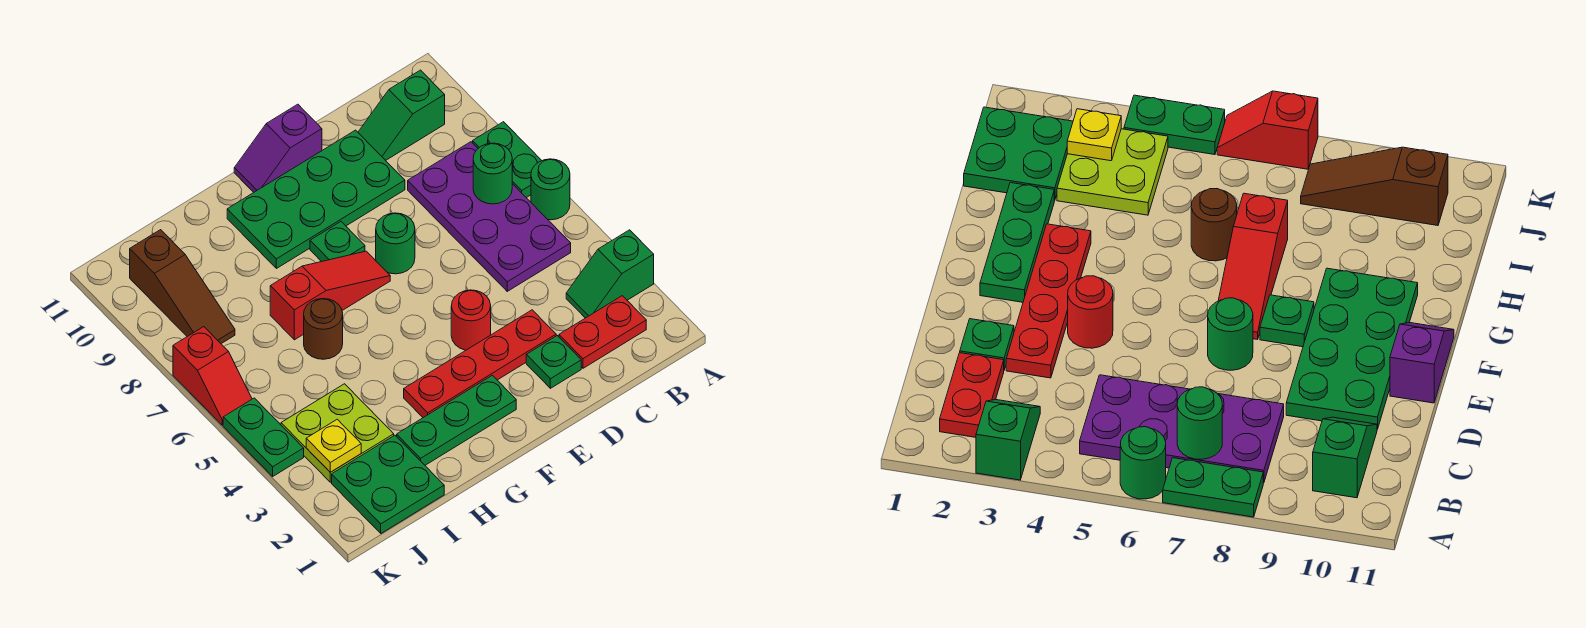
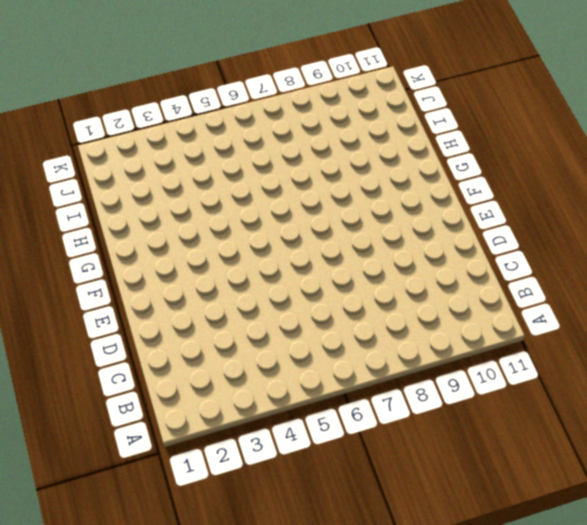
none -> green slope A3:B3 level 1 top A
none -> green round brick A6 level 1
none -> green plate A7:A8 level 1

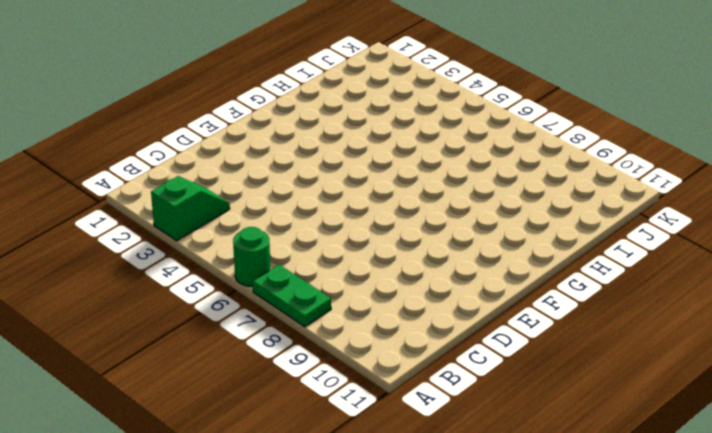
none -> red plate B2:C2 level 1
none -> purple plate B5:C8 level 1
none -> green slope B10:C10 level 1 top B

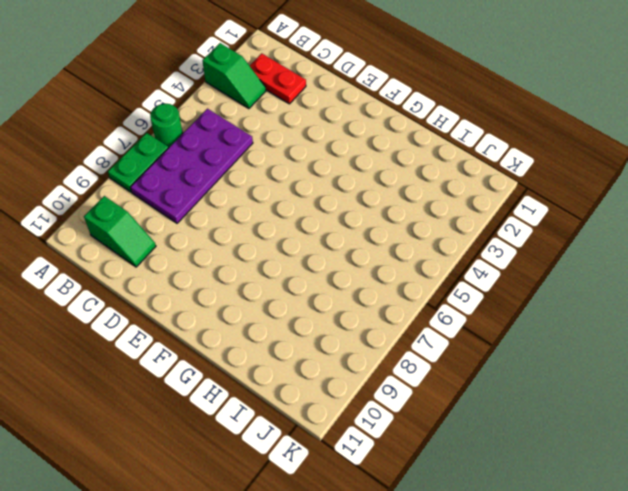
none -> green plate D2 level 1
none -> red plate D3:G3 level 1
none -> green plate D9:G10 level 1

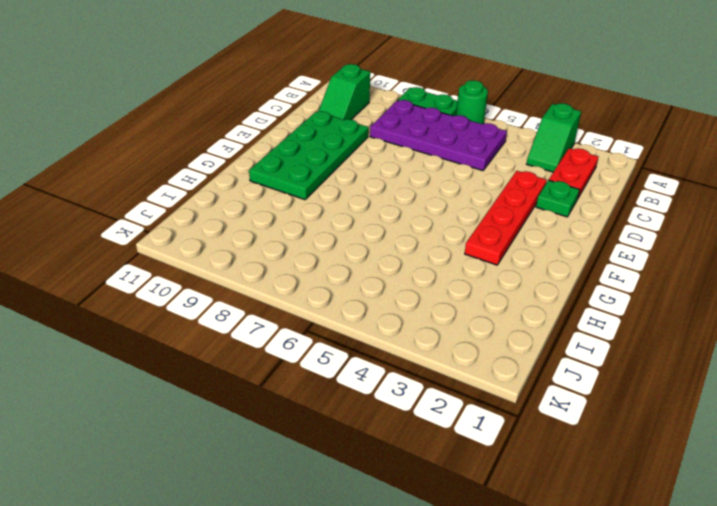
none -> red round brick E4 level 1
none -> green round brick E7 level 1
none -> purple slope E11:F11 level 1 top E

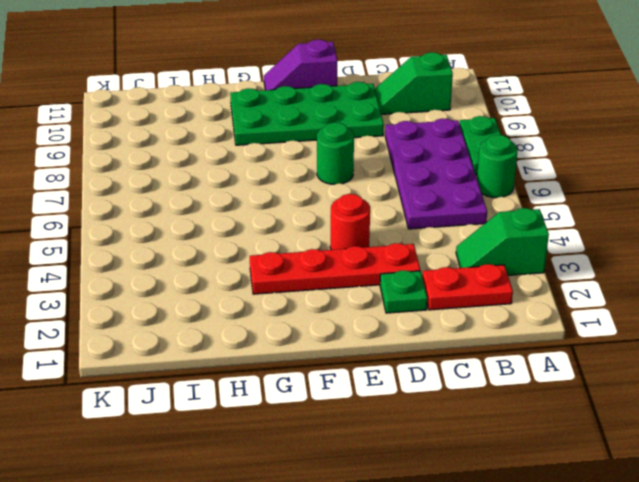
none -> green plate F2:H2 level 1
none -> red slope F7:H7 level 1 top H
none -> green plate F8 level 1

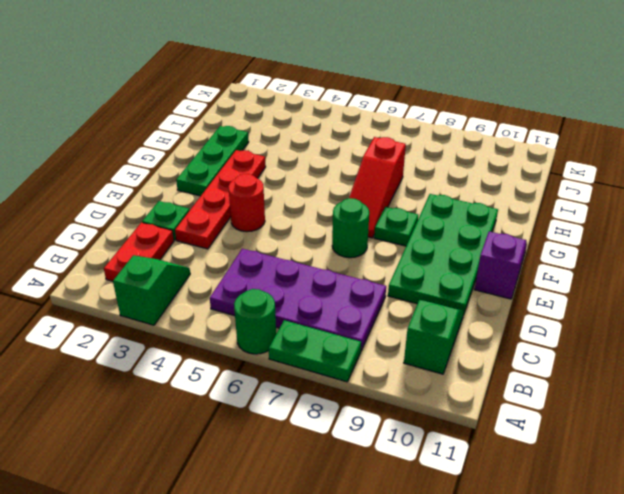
none -> brown round brick H6 level 1
none -> green plate I1:J2 level 1
none -> lime plate I3:J4 level 1

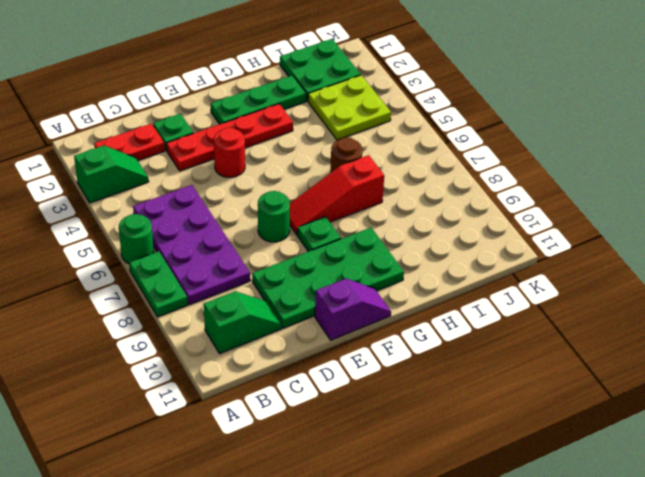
none -> brown slope J8:J10 level 1 top 10
none -> green plate K4:K5 level 1
none -> red slope K6:K7 level 1 top 7

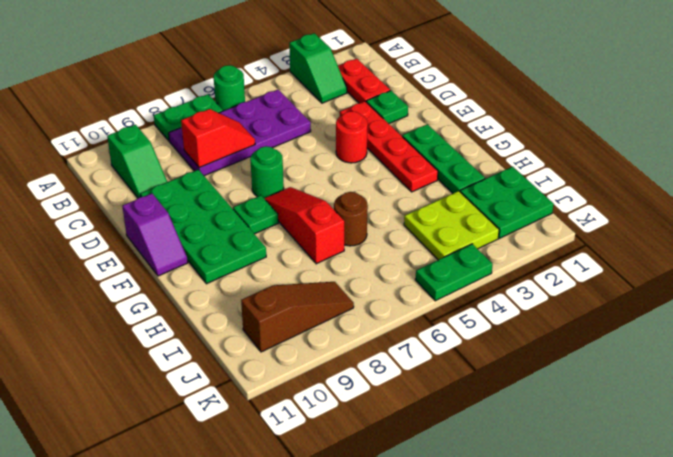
red slope C7:C8 level 2 top 8 -> red slope K6:K7 level 1 top 7
none -> green round brick B7 level 2
none -> yellow plate J3 level 2

